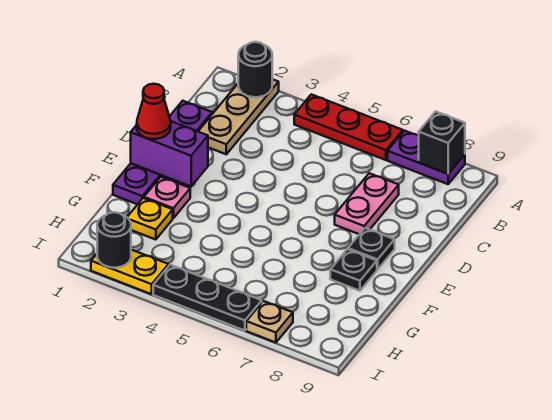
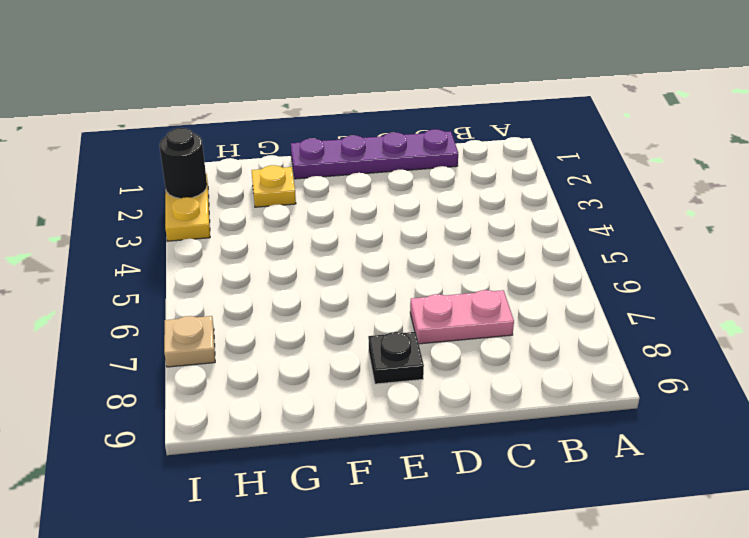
none -> tan plate A2:C2 level 1
none -> red plate A4:A6 level 1
none -> purple plate A7:A8 level 1

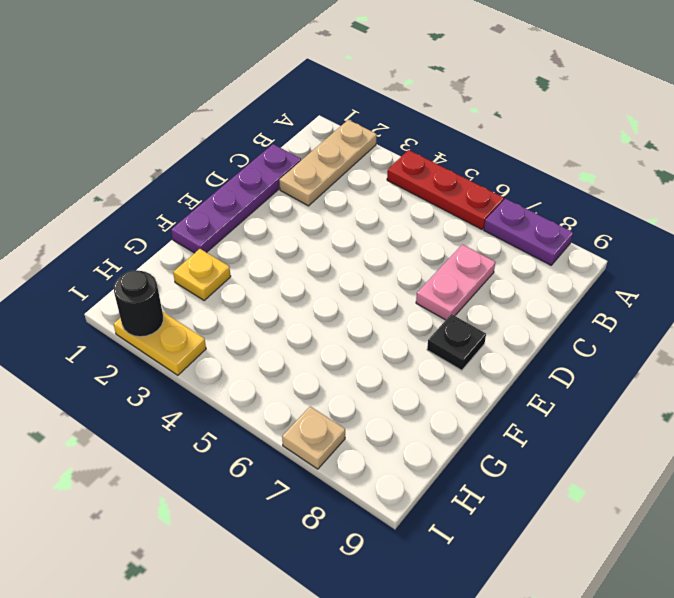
none -> pink plate F2 level 1
none -> black plate F8 level 1
none -> black plate I4:I6 level 1

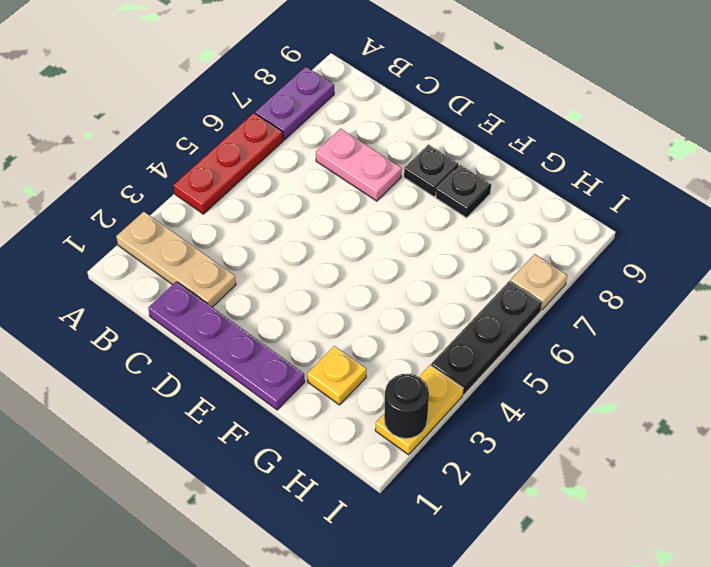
none -> pink plate F2 level 1
none -> black round brick A2 level 2
none -> black brick A8 level 2

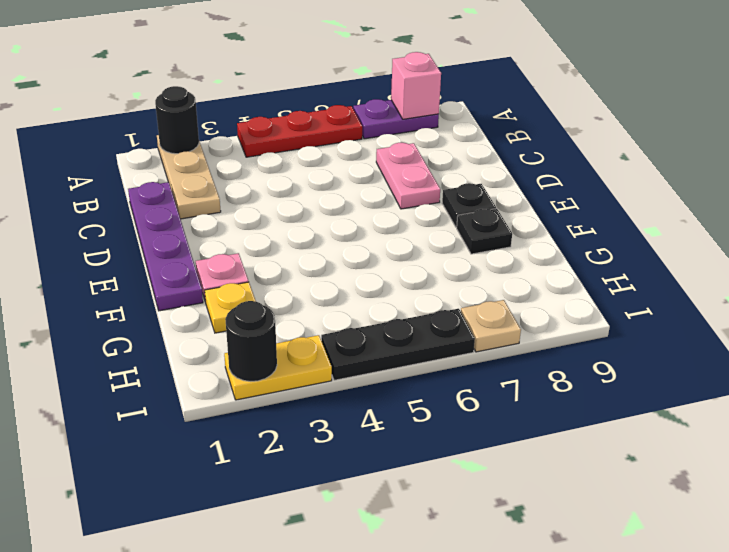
pink brick A8 level 2 -> black brick A8 level 2
none -> purple brick E1:E2 level 2
none -> red cone E1 level 3

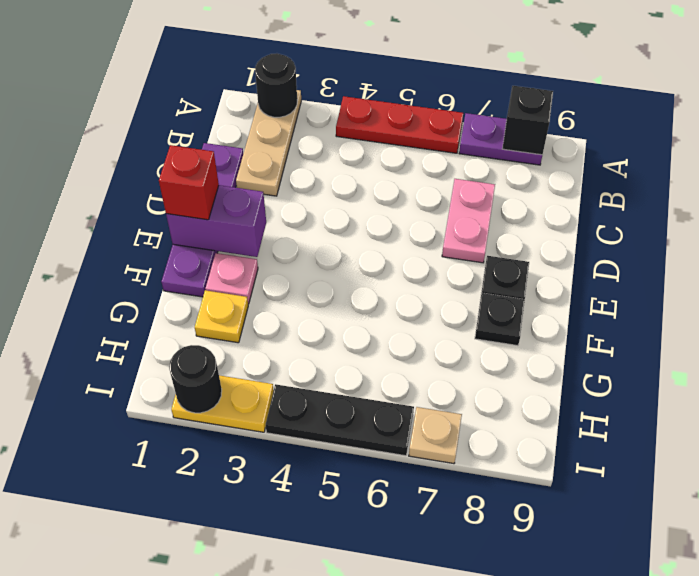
red brick E1 level 3 -> red cone E1 level 3

